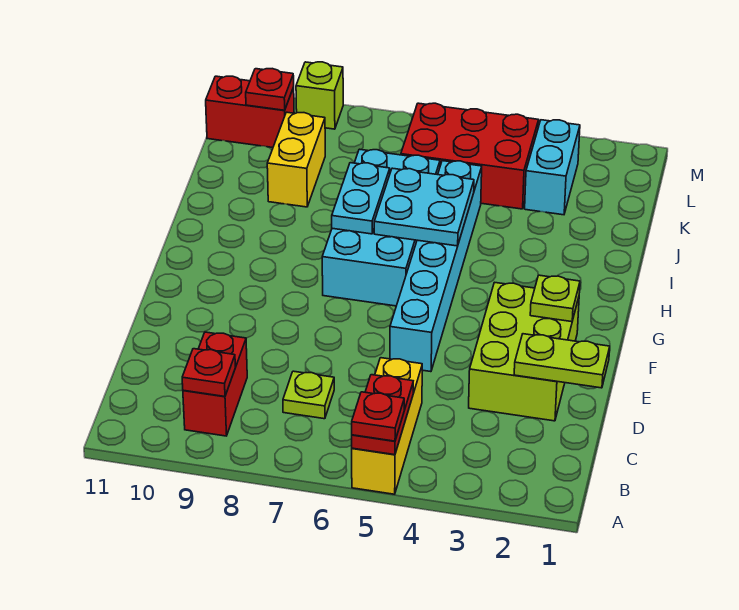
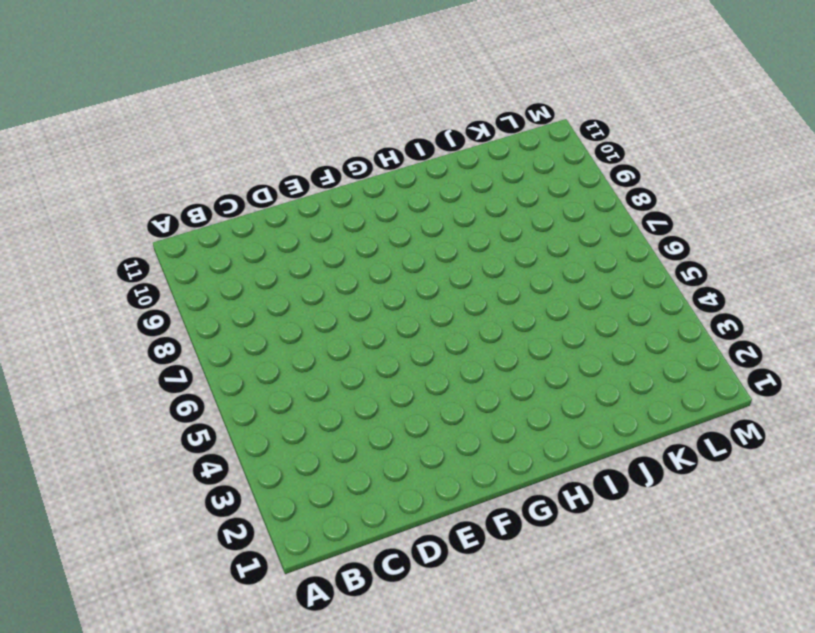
none -> yellow brick A5:C5 level 1
none -> red brick B9:C9 level 1
none -> lime plate C7 level 1

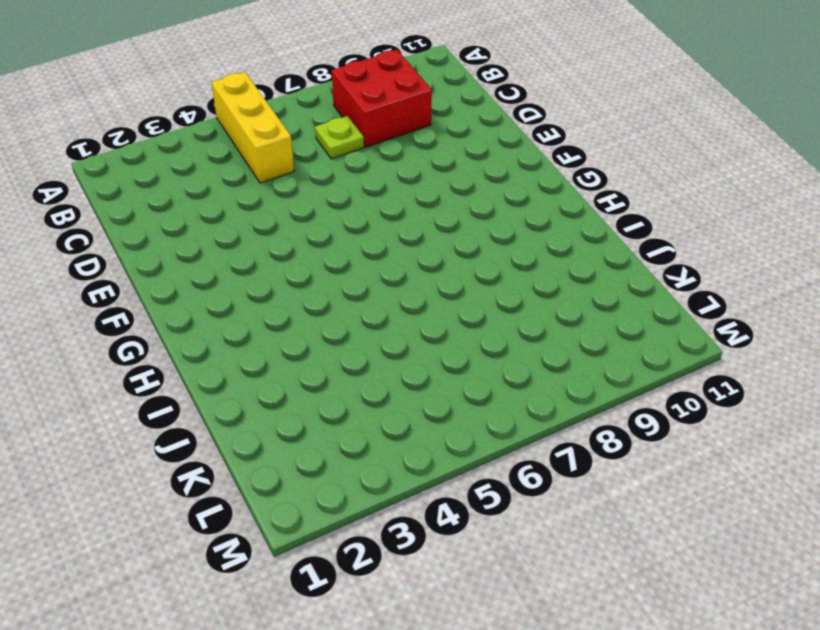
red brick B8:C9 level 1 -> red brick B9:C9 level 1
none -> lime brick D2:F3 level 1
none -> cyan brick E5:J5 level 1
none -> cyan brick G6:J7 level 1

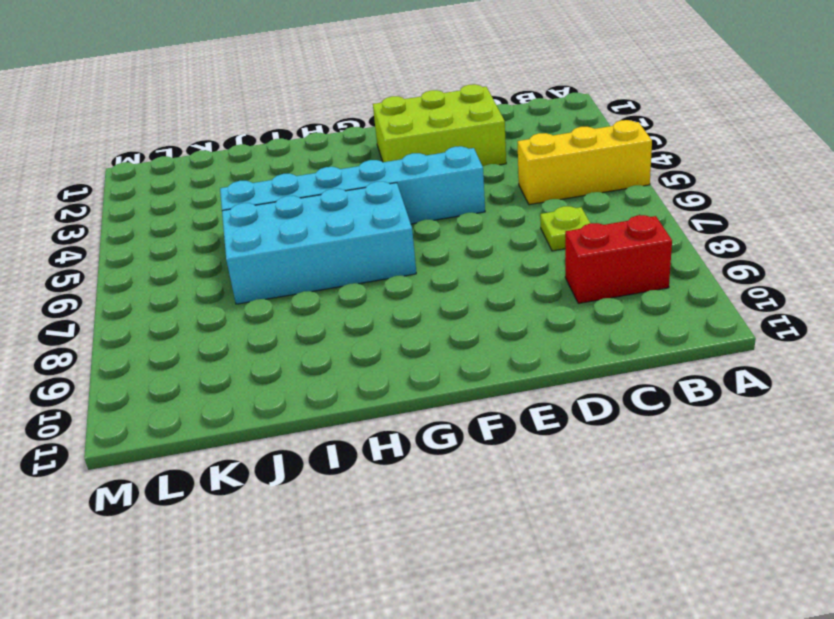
none -> yellow brick J9:K9 level 1
none -> cyan brick K3:L3 level 1
none -> red brick K4:L6 level 1

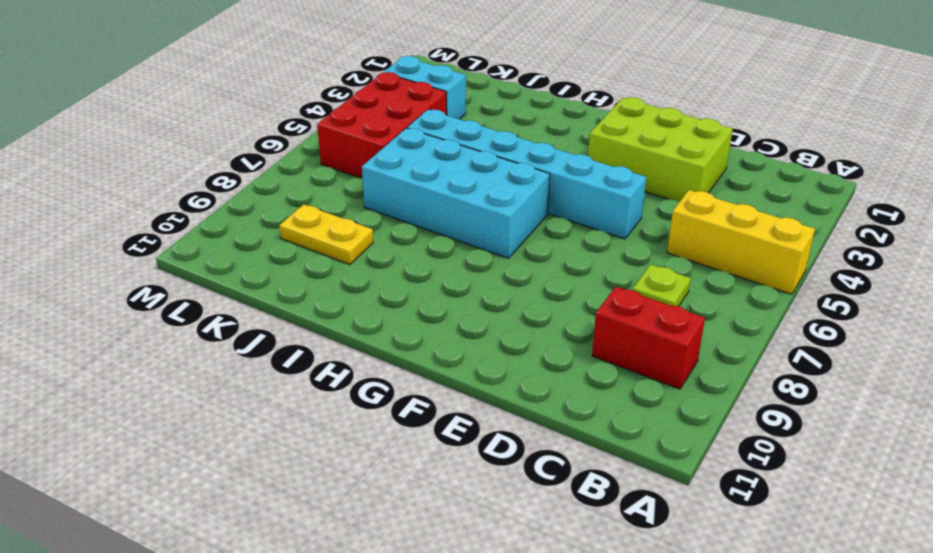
yellow plate J9:K9 level 1 -> yellow brick J9:K9 level 1
none -> red brick L10:L11 level 1
none -> lime brick M9 level 1
none -> red plate A5:B5 level 2

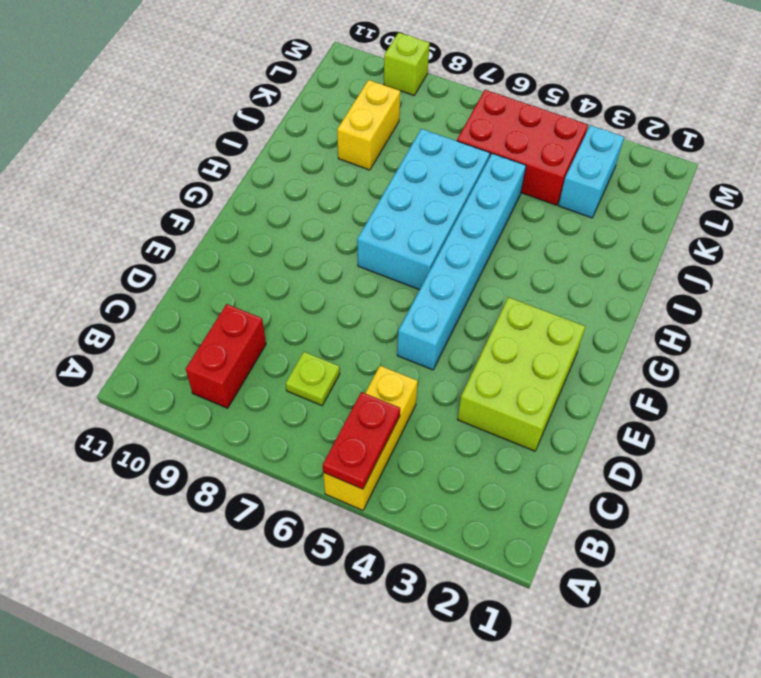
none -> red brick L10:L11 level 1
none -> red plate B9 level 2
none -> lime plate D1:D2 level 2

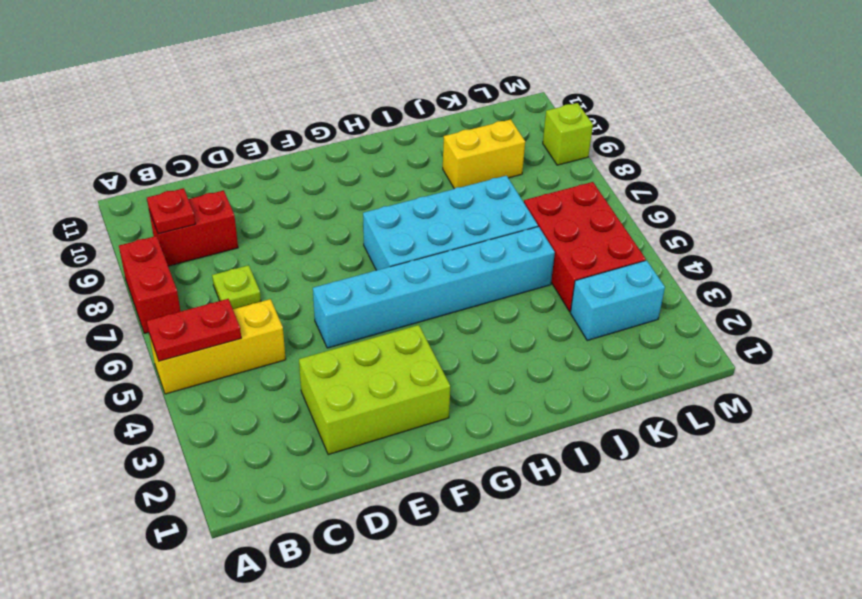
red brick A7:A8 level 1 -> red brick L10:L11 level 1
none -> lime plate D1:D2 level 2
none -> lime plate F2 level 2
none -> cyan plate H5:I6 level 2

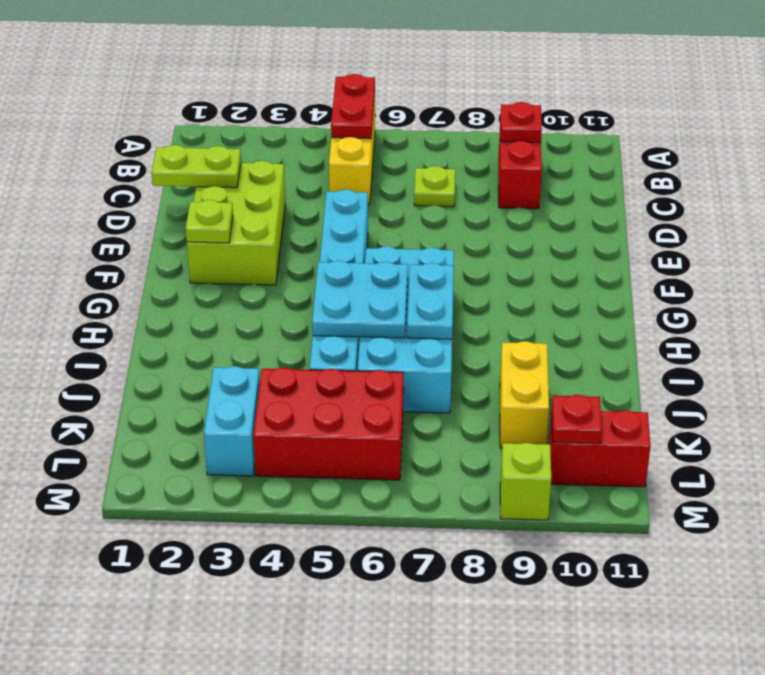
none -> red plate A5 level 3

